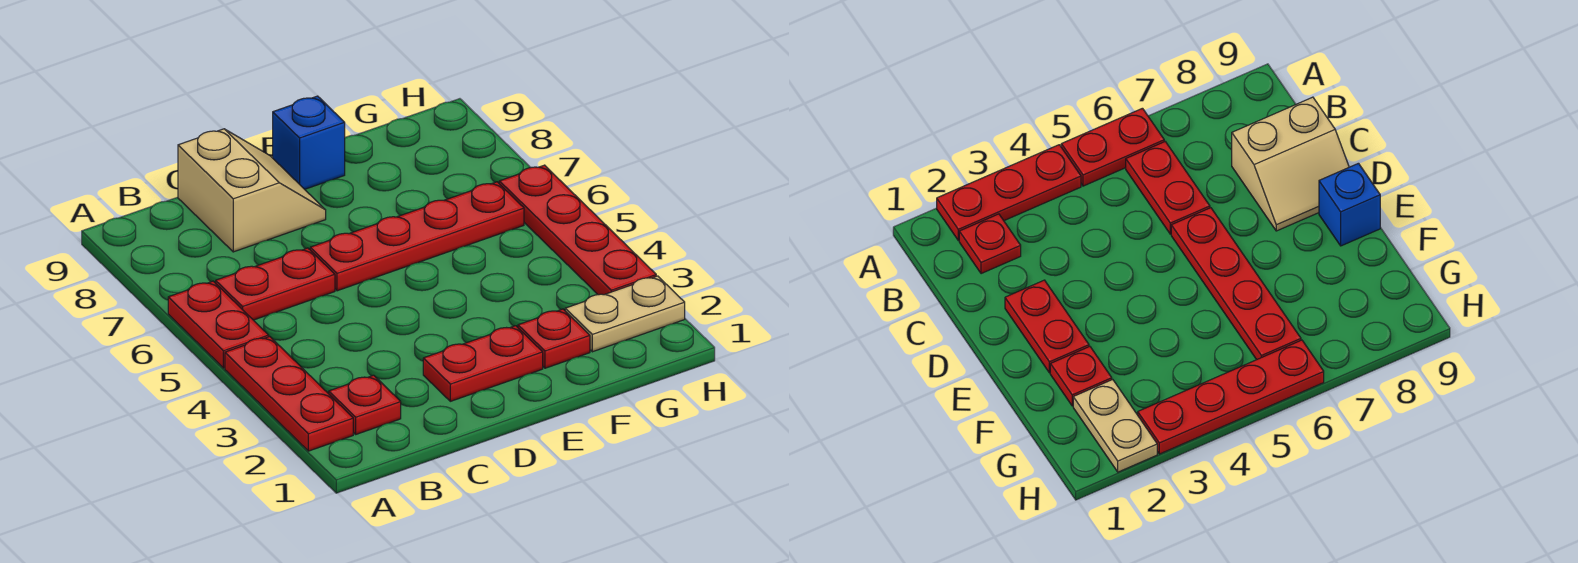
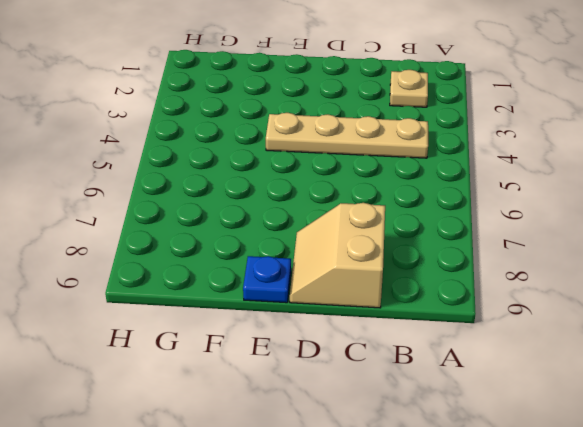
tan plate B2 level 1 -> red plate B2 level 1
tan plate B4:E4 level 1 -> none
blue plate E9 level 1 -> blue brick E9 level 1
none -> red plate A2:A4 level 1
none -> red plate A5:A6 level 1

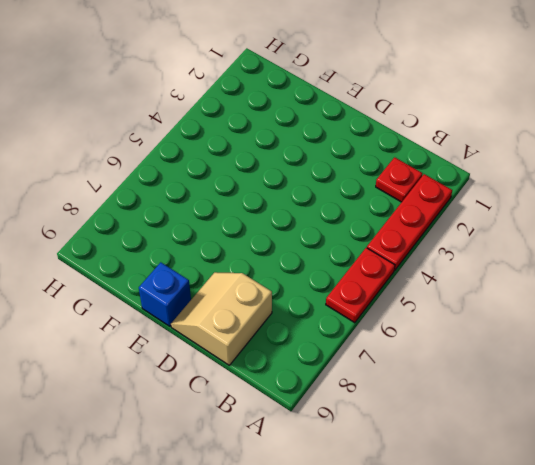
none -> red plate B6:C6 level 1
none -> red plate D2:E2 level 1

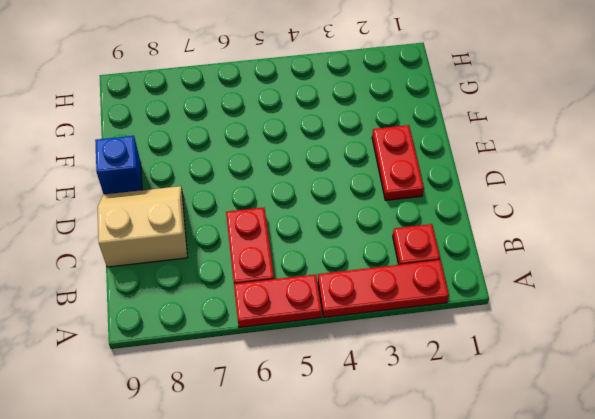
none -> red plate D6:G6 level 1
none -> red plate F2 level 1

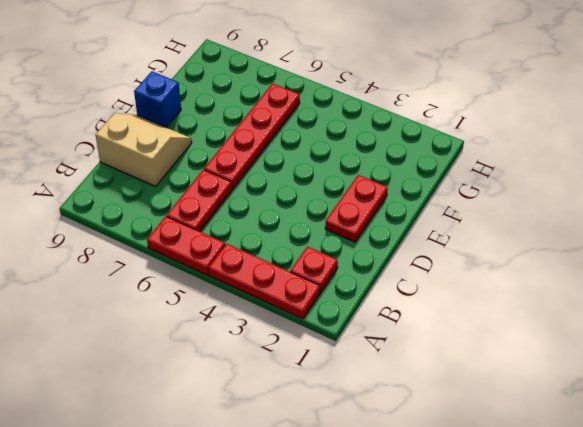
none -> red plate F2 level 1
none -> tan plate G2:H2 level 1

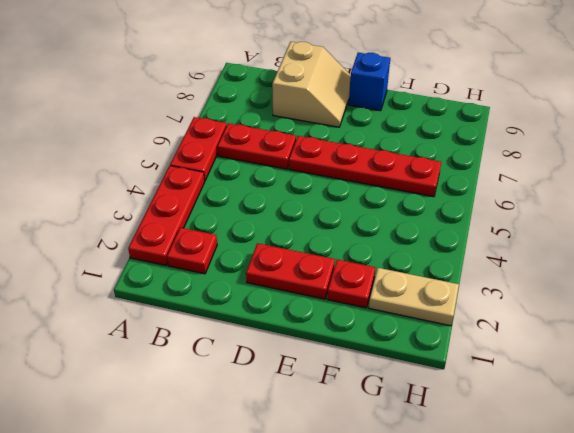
none -> red plate H3:H6 level 1

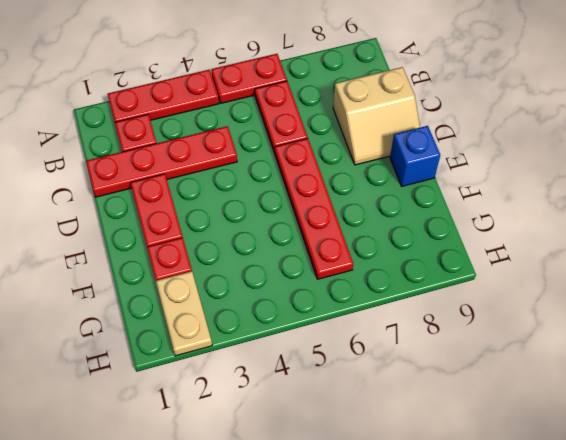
red plate C1:C4 level 1 -> red plate H3:H6 level 1

